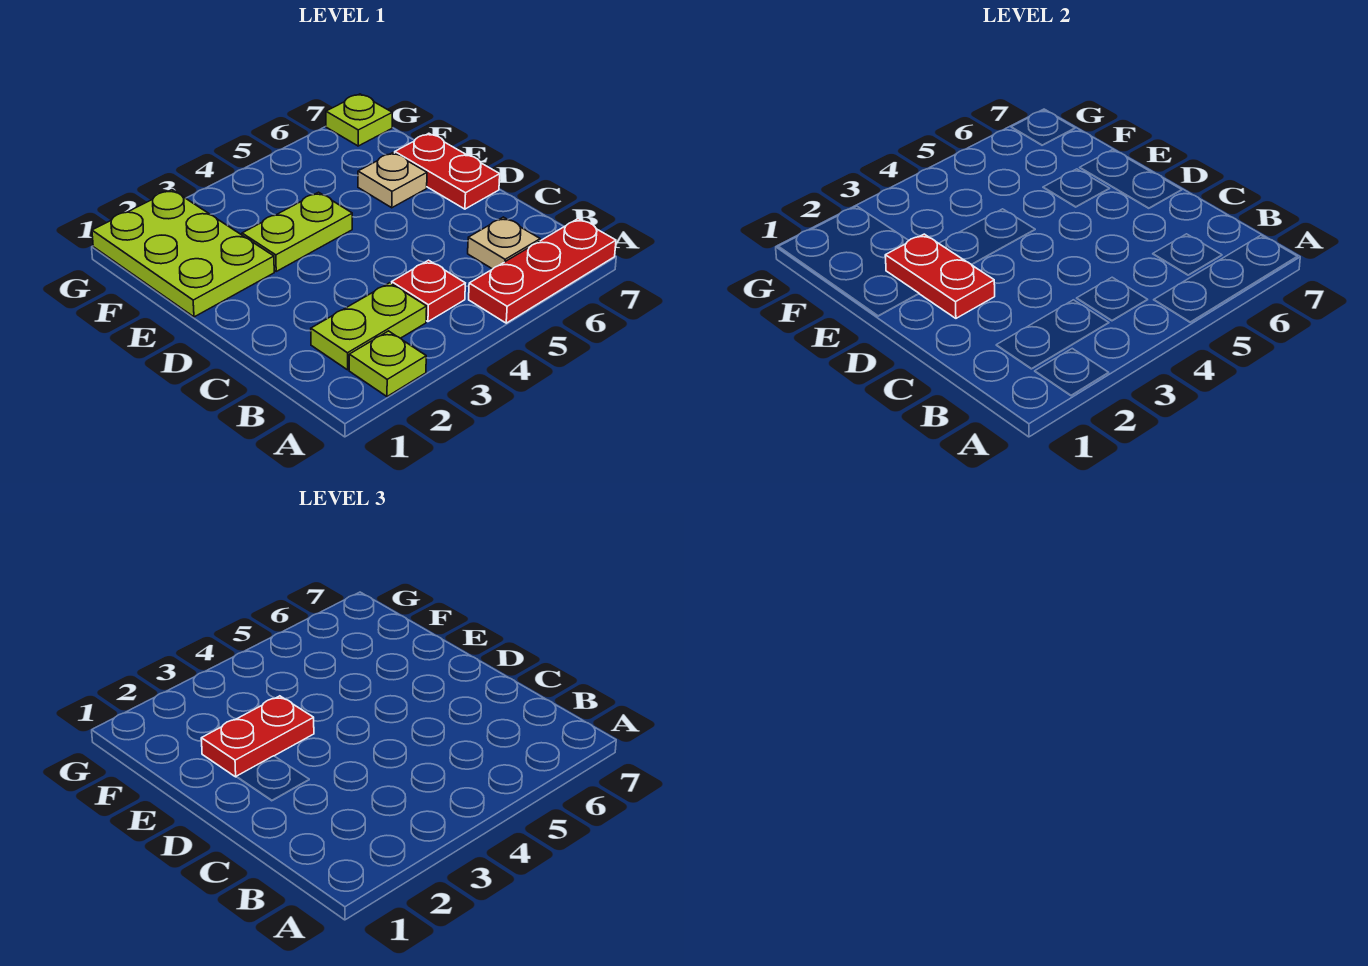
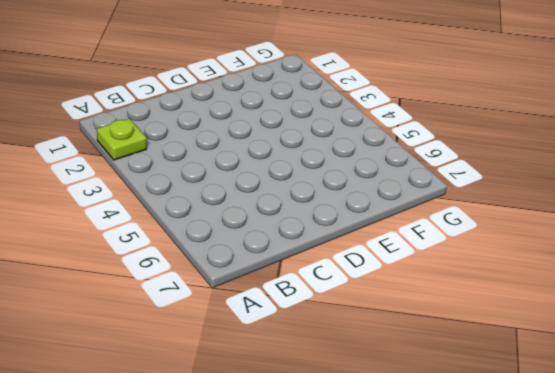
none -> red plate A5:A7 level 1
none -> lime plate B2:B3 level 1
none -> red plate B4 level 1

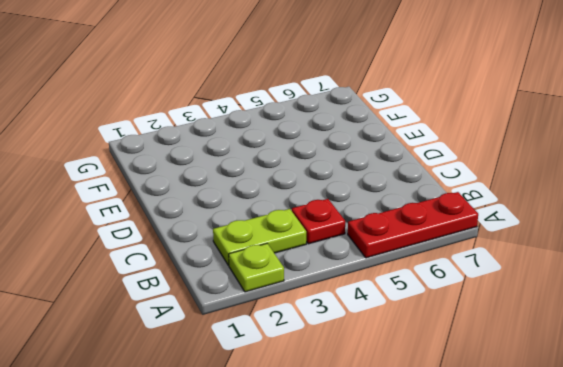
none -> tan plate B6 level 1
none -> red plate D7:E7 level 1
none -> lime plate E1:G2 level 1

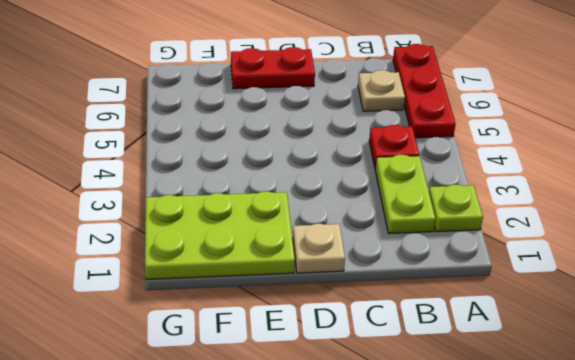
tan plate D1 level 1 -> tan plate E6 level 1
none -> lime plate E3:E4 level 1
none -> lime plate G7 level 1
none -> red plate D2:E2 level 2

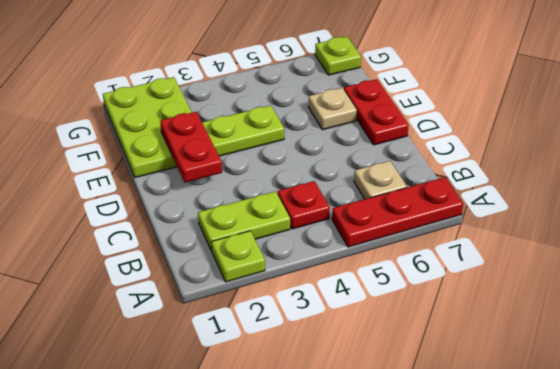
none -> red plate E2:E3 level 3

